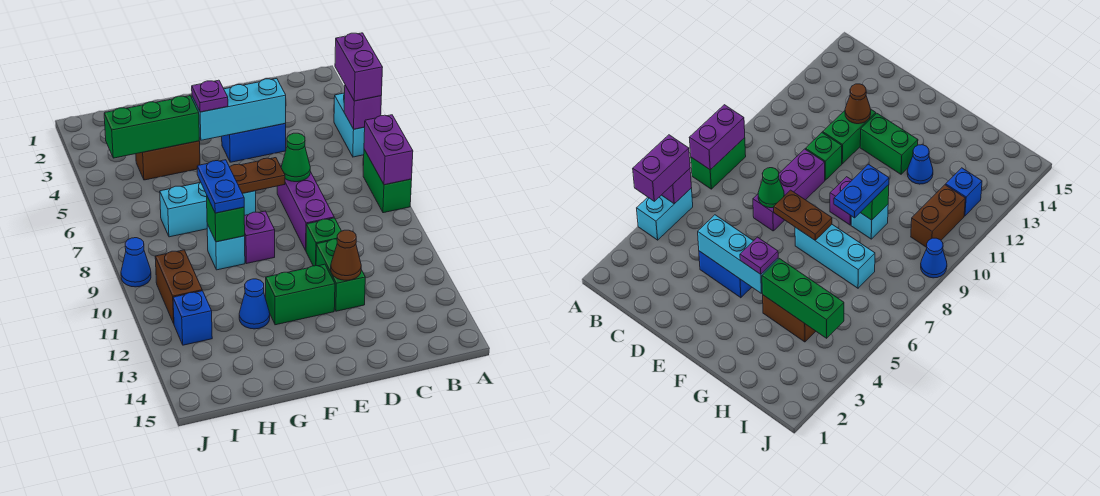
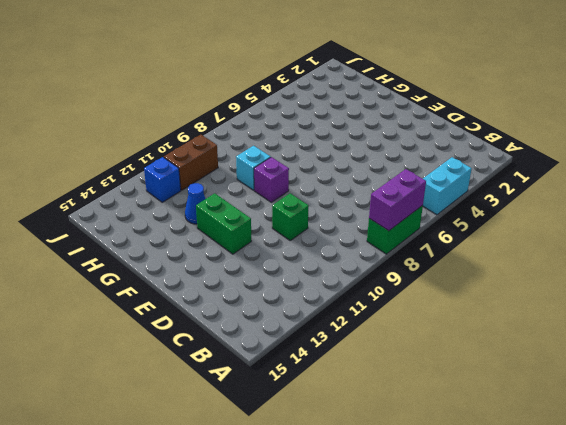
none -> blue brick D4:E4 level 1
none -> purple brick D7:D9 level 1
none -> green brick D11:D12 level 1

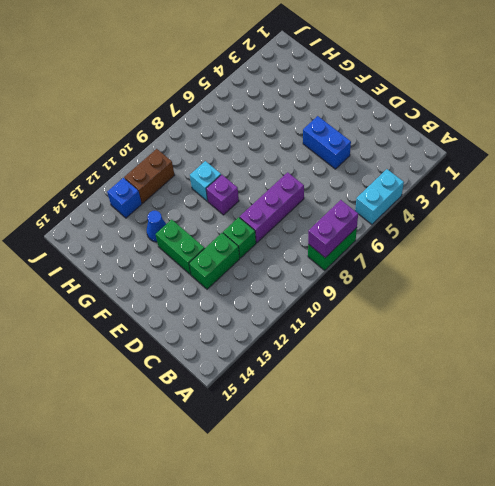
none -> cyan brick F7:H7 level 1
none -> brown brick G4:H4 level 1
none -> blue cone J9 level 1

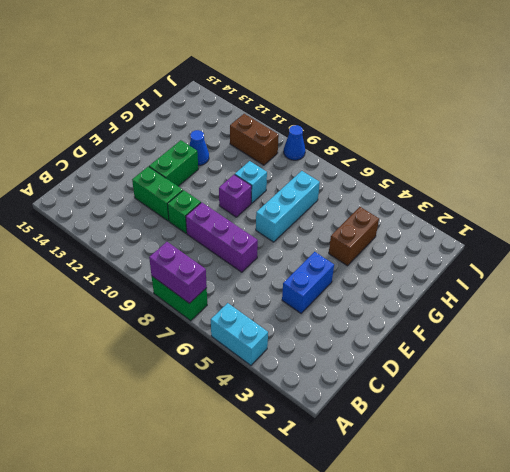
none -> blue brick I12 level 1
none -> purple brick A5 level 2
none -> cyan brick D4:F4 level 2

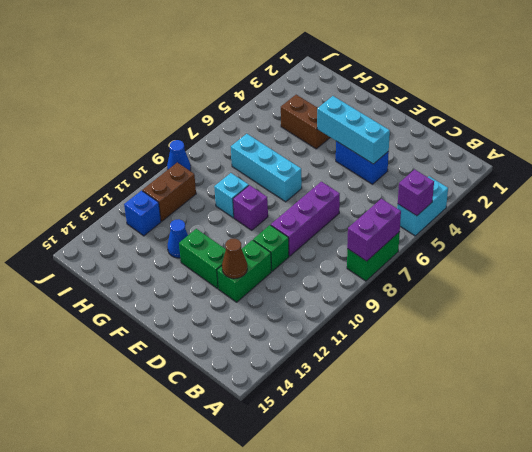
none -> green cone D7 level 2
none -> brown plate E7:F7 level 2
none -> green brick G4:I4 level 2

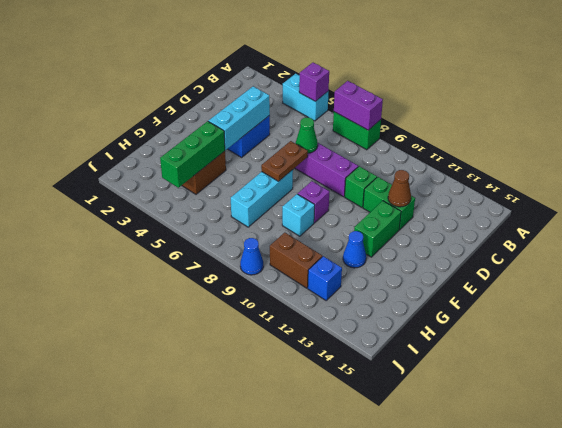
none -> green brick G9 level 2
none -> purple brick A4:A5 level 3
none -> purple plate F4 level 3

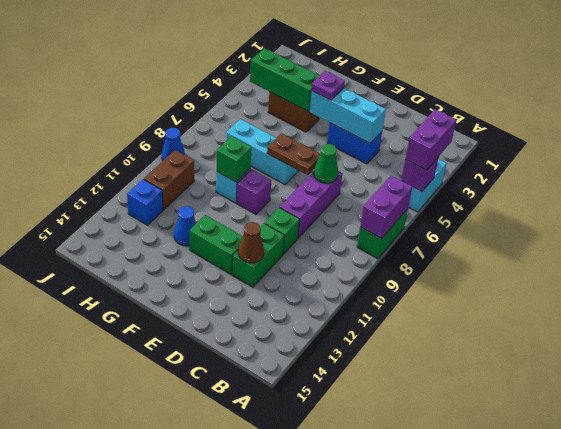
none -> blue plate G8:G9 level 3

